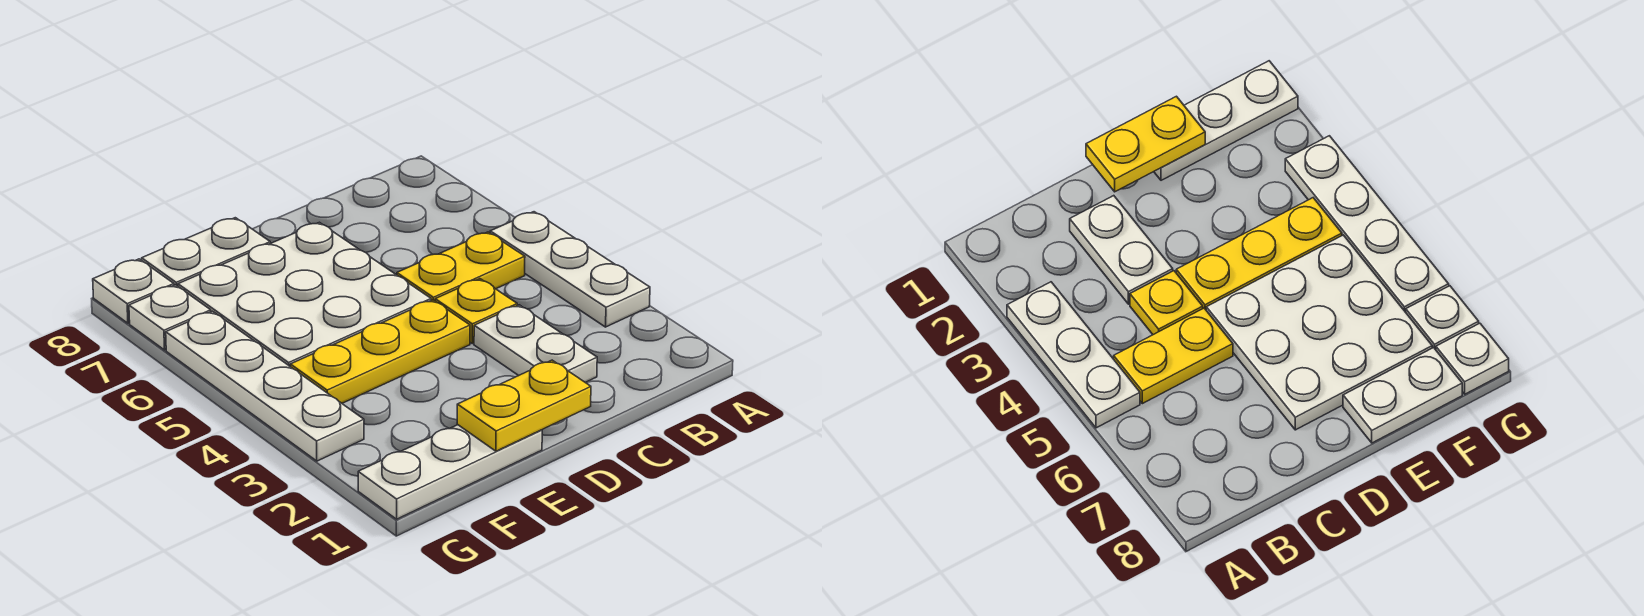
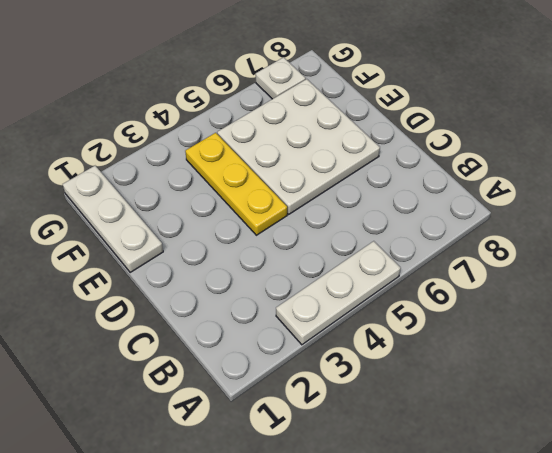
none -> yellow plate B5:C5 level 1
none -> white plate C2:C3 level 1
none -> yellow plate C4 level 1

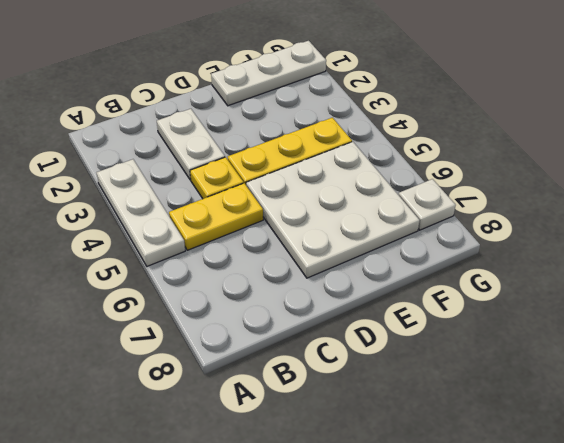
none -> white plate E8:F8 level 1
none -> white plate G3:G6 level 1
none -> white plate G8 level 1

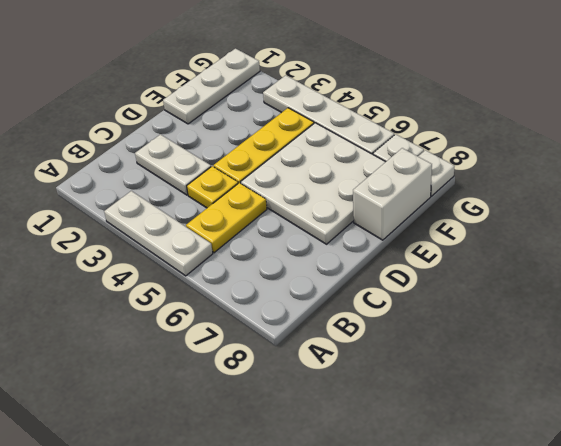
white brick E8:F8 level 1 -> white plate E8:F8 level 1
none -> yellow plate D1:E1 level 2

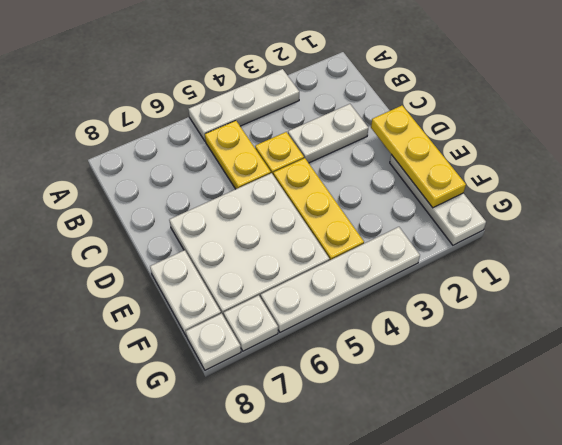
yellow plate D1:F1 level 2 -> yellow plate D1:E1 level 2

